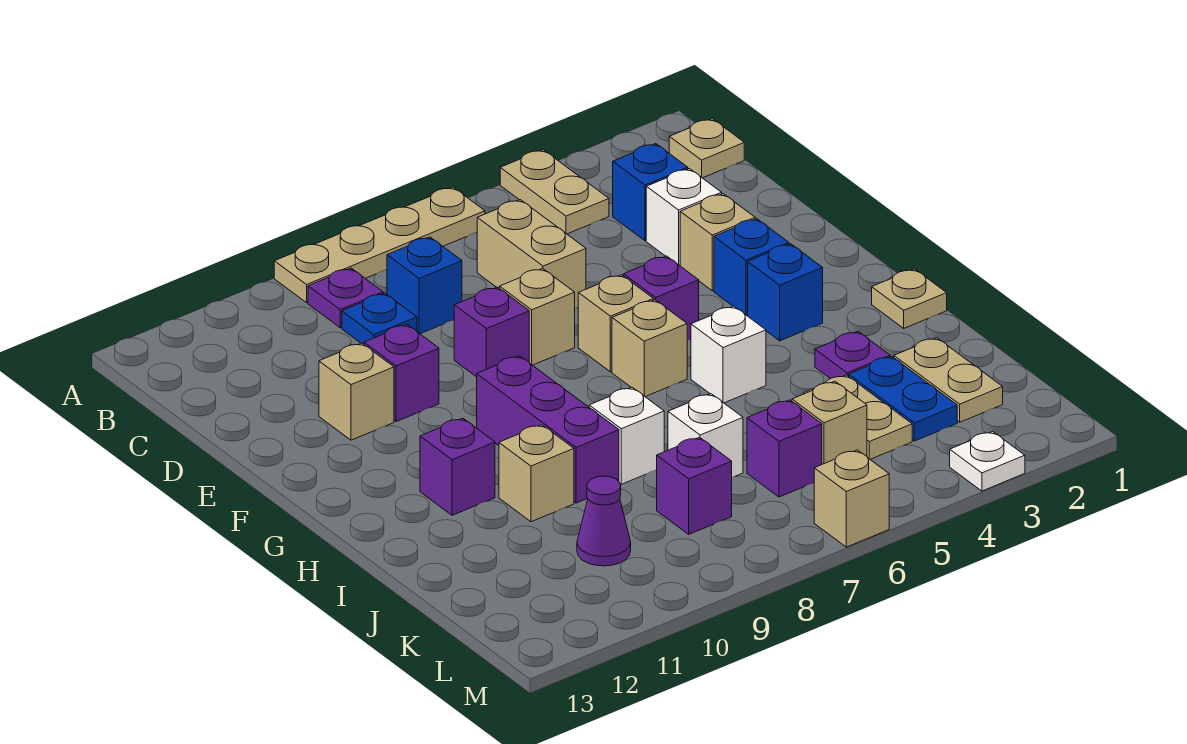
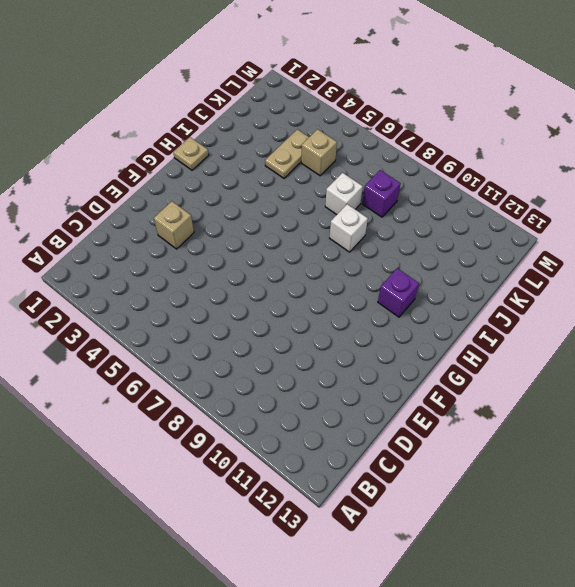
none -> tan plate A4:B4 level 1
none -> tan plate A6:A9 level 1
none -> tan plate B1 level 1
none -> purple plate B9 level 1

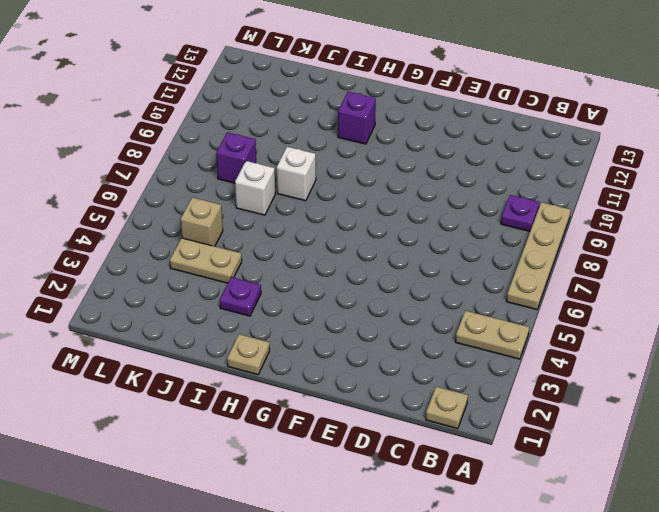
none -> blue brick C3 level 1
none -> tan brick C6:D6 level 1
none -> blue brick C8 level 1
none -> blue plate C9 level 1

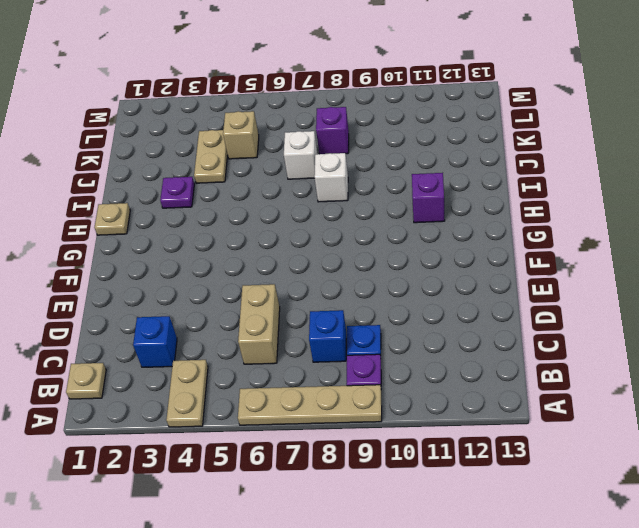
none -> white brick D3 level 1
none -> tan brick E3 level 1
none -> tan brick E7 level 1
none -> purple brick E8 level 1

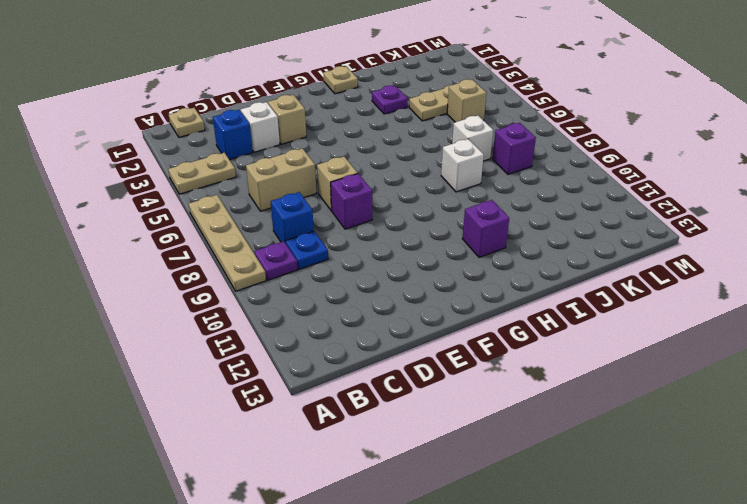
none -> purple brick E10 level 1
none -> tan brick E11 level 1
none -> blue brick F3 level 1
none -> purple brick F5 level 1

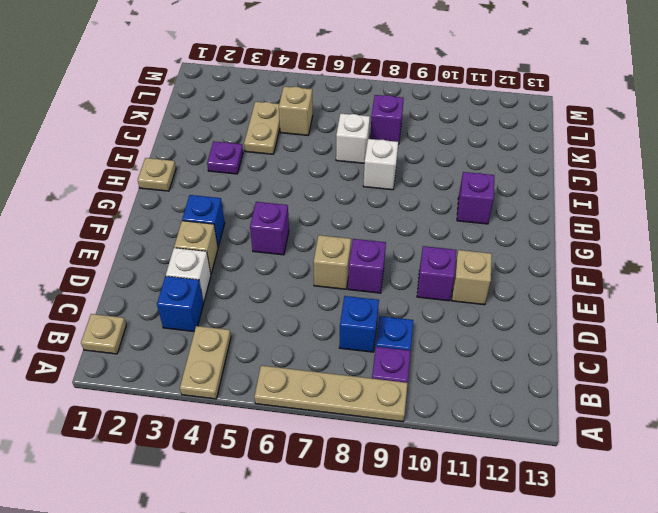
none -> tan brick C6:D6 level 1
none -> tan brick F6 level 1
none -> blue brick G3 level 1
none -> tan brick G6 level 1

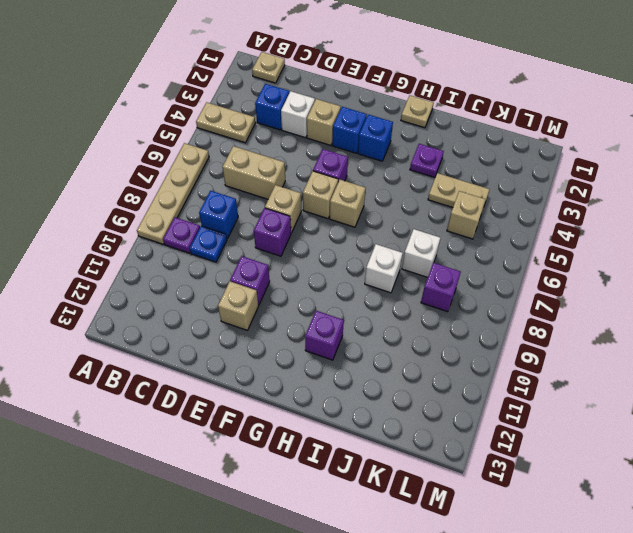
none -> purple brick G9:I9 level 1
none -> white brick H5 level 1
none -> tan brick I10 level 1
none -> tan plate J2:K2 level 1

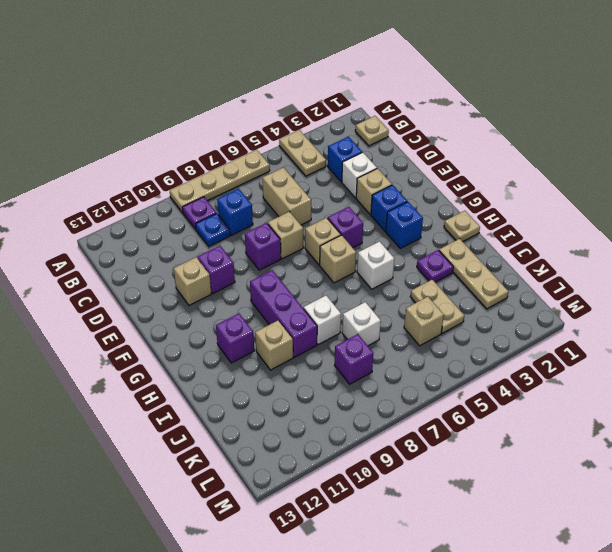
tan plate I2:K2 level 1 -> tan plate J2:K2 level 1
none -> blue plate J3:K3 level 1
none -> purple brick K6 level 1
none -> purple cone K10 level 1
none -> white plate M3 level 1

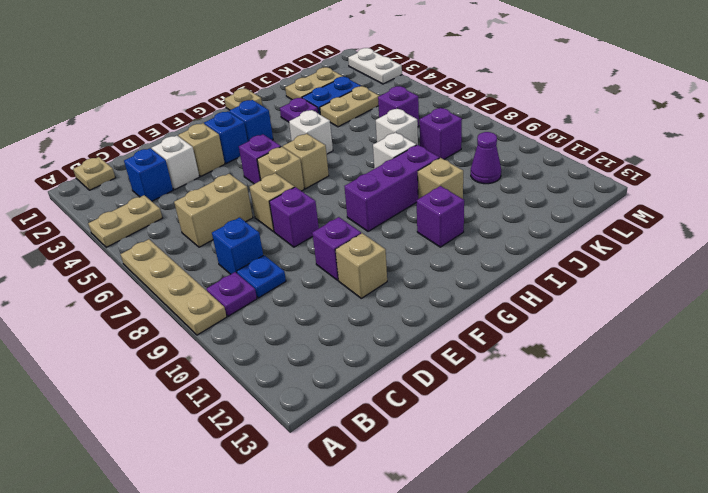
white plate M2:M3 level 1 -> white plate M3 level 1
none -> tan brick K5 level 1
none -> tan brick M6 level 1

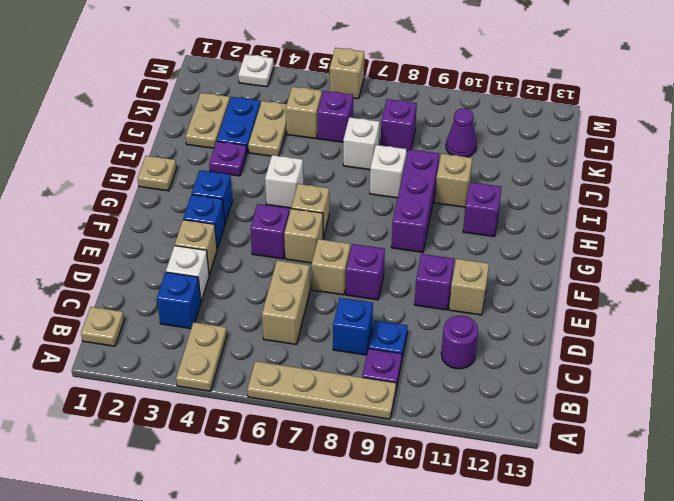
purple round brick C11 level 1 -> none

